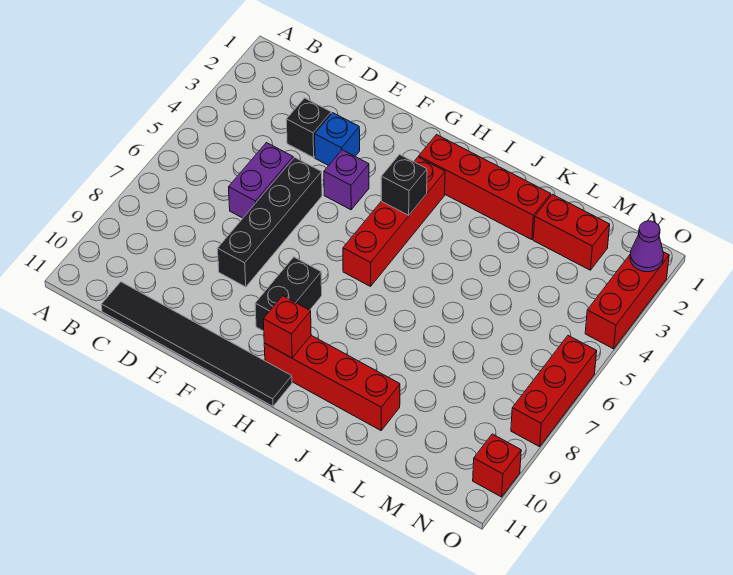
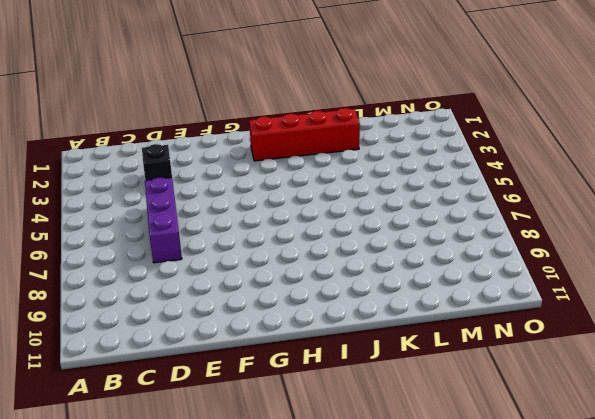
purple brick D5:D7 level 1 -> purple brick D5:D6 level 1
none -> black tile C11:H11 level 1
none -> blue brick E3 level 1
none -> black brick E5:E8 level 1

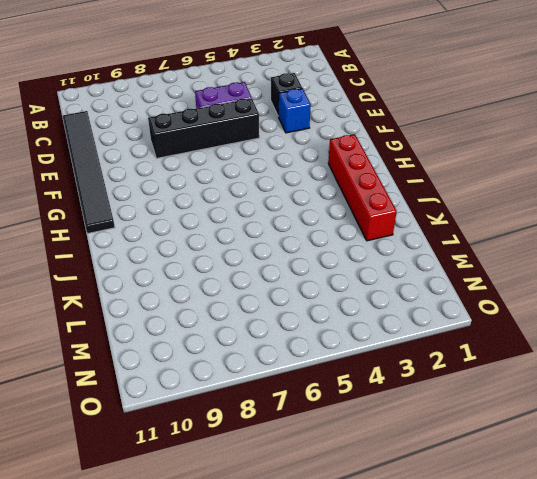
none -> purple brick F4 level 1
none -> black brick G8:G9 level 1
none -> red brick H3:H6 level 1

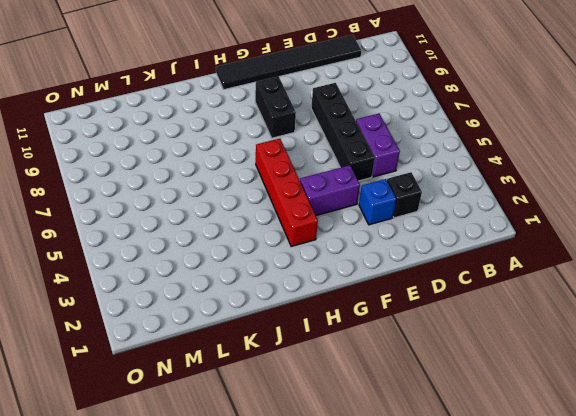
purple brick F4:G4 level 1 -> purple brick F4 level 1
none -> red brick H2:K2 level 1
none -> red brick H10:K10 level 1
none -> red brick L2:M2 level 1

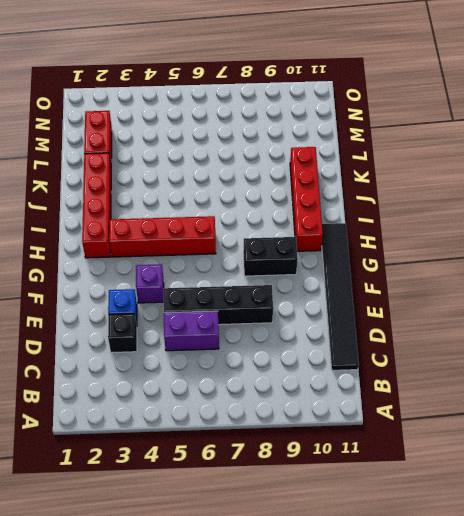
none -> red brick O2:O4 level 1
none -> red brick O6:O8 level 1
none -> red brick O10 level 1

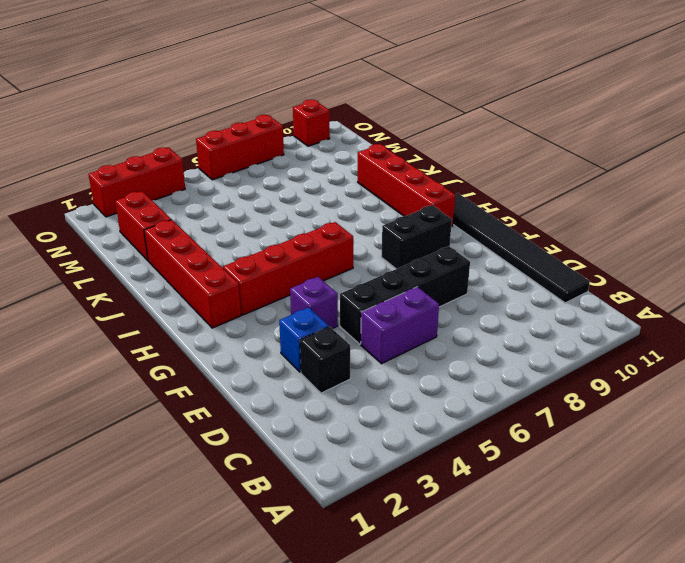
none -> black brick H4 level 2
none -> red brick H10 level 2
none -> purple cone O2 level 2

